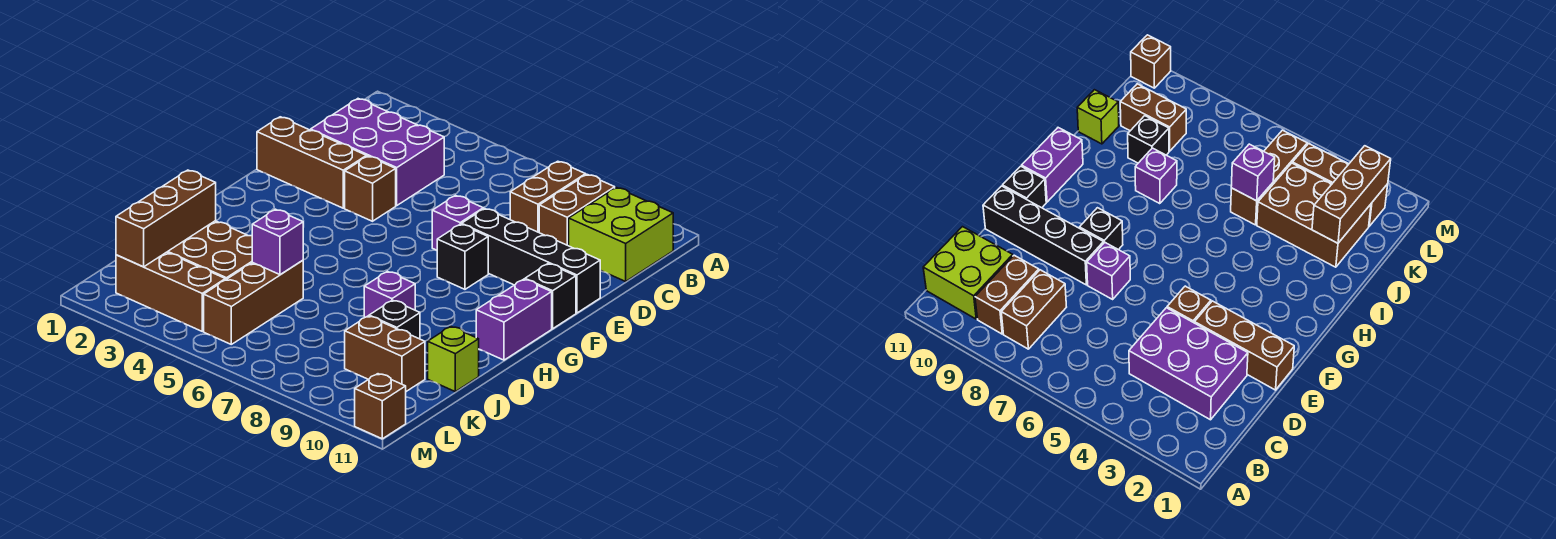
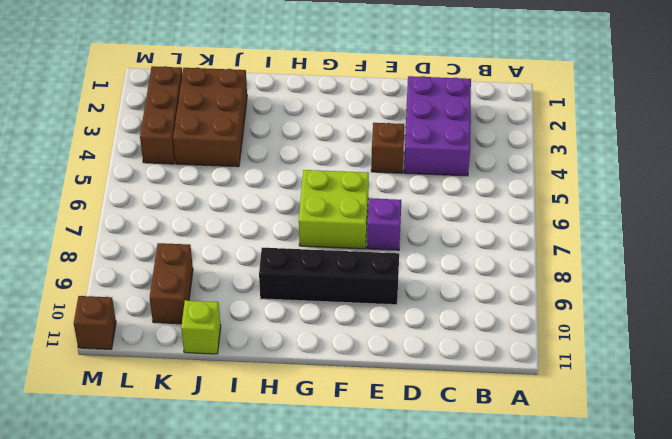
black brick E9:H9 level 1 -> black brick E8:E11 level 1
lime brick F6:G7 level 1 -> lime brick B10:C11 level 1
none -> brown brick B8:C8 level 1
none -> brown brick B9:C9 level 1
none -> brown brick E1:E3 level 1

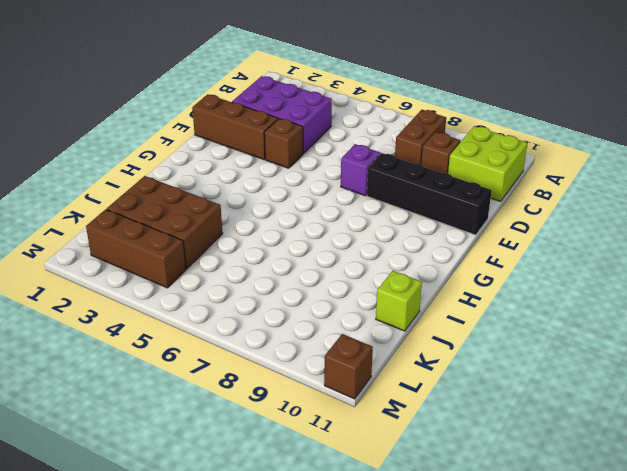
brown brick C9 level 1 -> brown brick B9:C9 level 1
none -> black brick F8 level 1
none -> black brick F11 level 1
none -> purple brick G11:H11 level 1

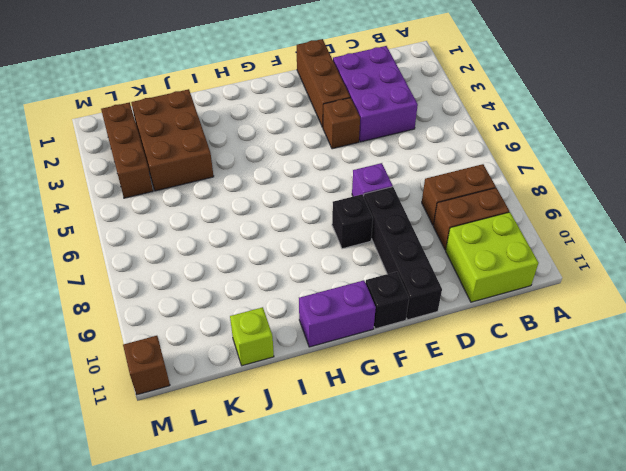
none -> purple brick I8 level 1
none -> brown brick J5:L5 level 1
none -> black brick J9 level 1

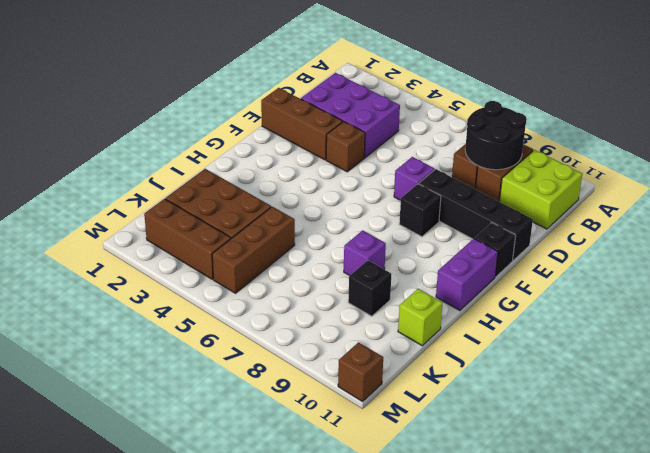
black round brick B8:C9 level 2 -> none
none -> brown brick K9:K10 level 1
none -> brown brick J2:L2 level 2
none -> purple brick J5 level 2

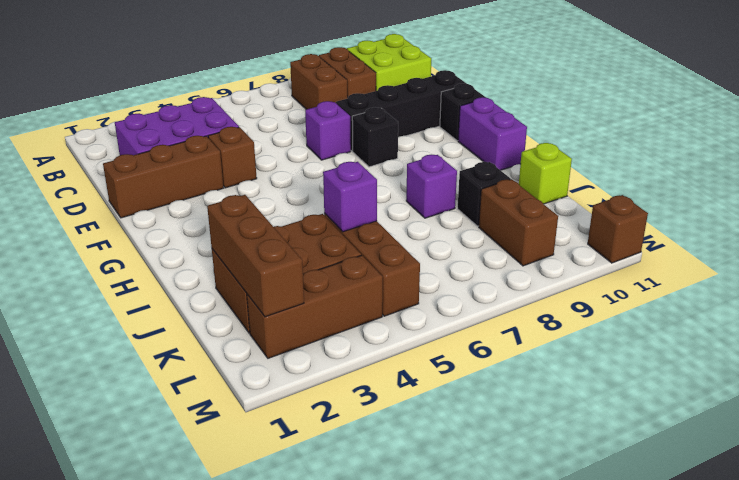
brown brick K9:L9 level 1 -> brown brick K9:K10 level 1

